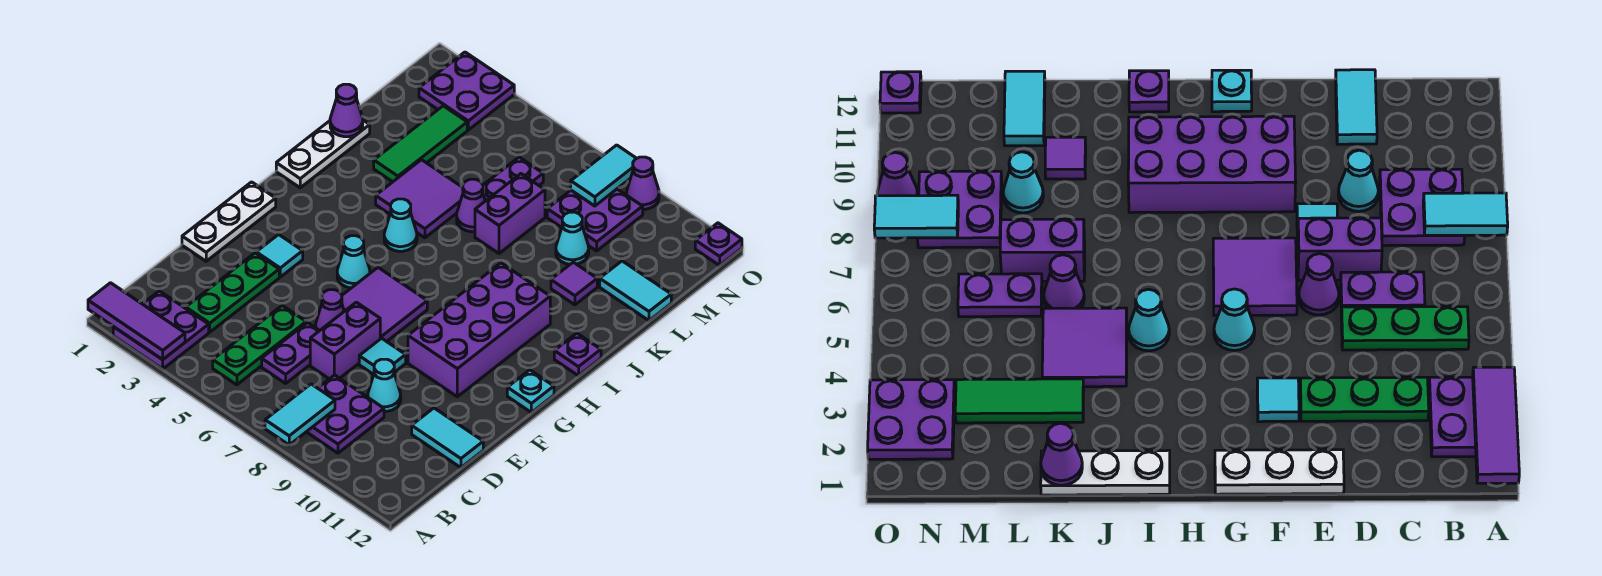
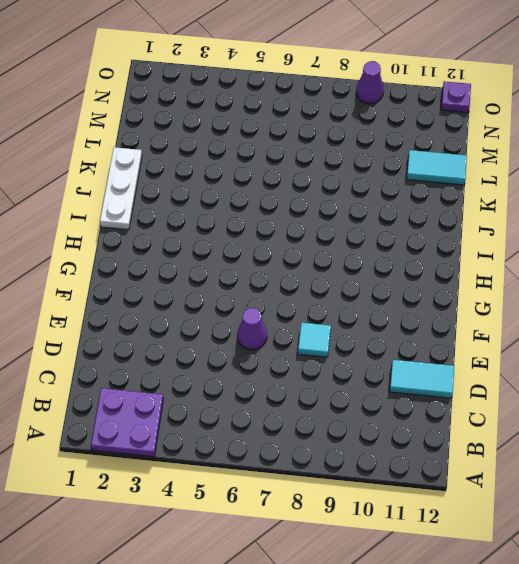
none -> green plate B5:D5 level 1
none -> purple plate B8:C9 level 1
none -> green plate C3:E3 level 1
none -> purple plate C6:D6 level 1

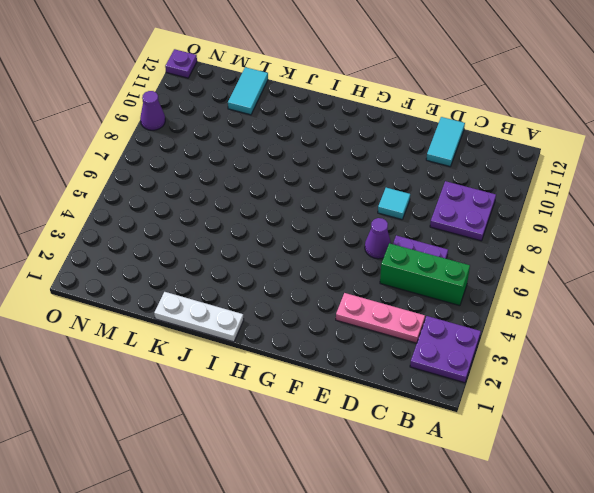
green brick B5:D5 level 1 -> green plate B5:D5 level 1
pink plate C3:E3 level 1 -> green plate C3:E3 level 1
none -> purple brick D7:E7 level 1
none -> cyan cone D9 level 1
none -> white plate E1:G1 level 1
none -> cyan tile F3 level 1

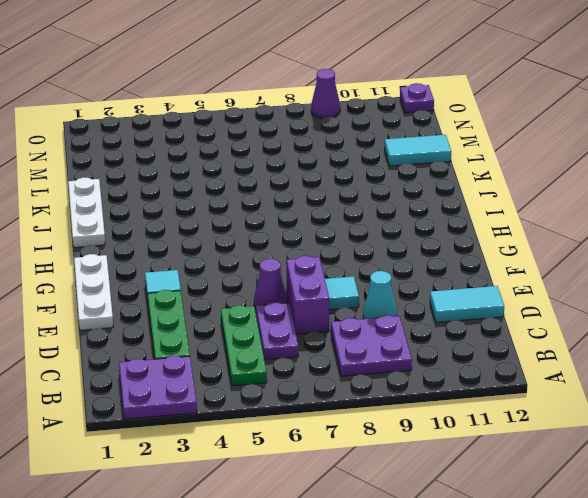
none -> purple tile F6:G7 level 1
none -> purple brick F9:I10 level 1
none -> cyan cone G5 level 1
none -> cyan plate G12 level 1

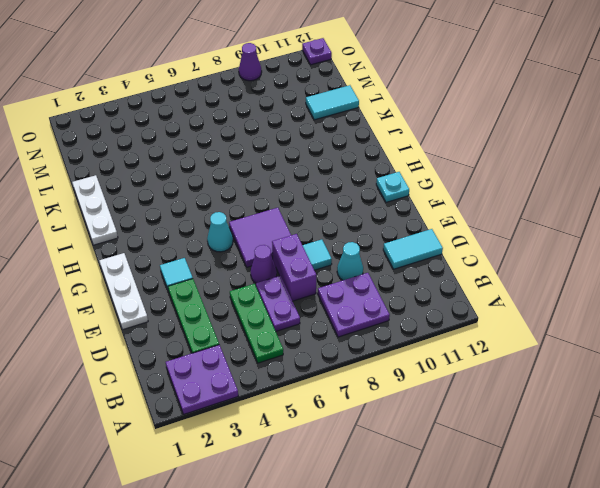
none -> purple brick F9:I10 level 1
none -> cyan cone I5 level 1
none -> purple plate I12 level 1
none -> purple tile J4:K5 level 1

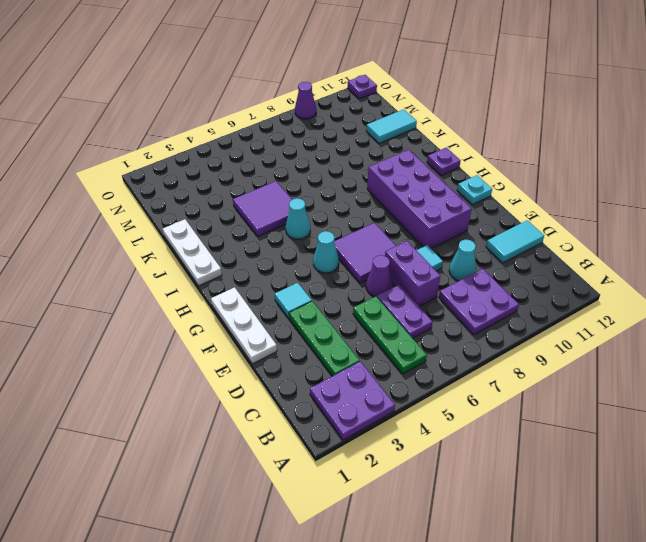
none -> green tile K3:M3 level 1
none -> purple cone K6 level 1
none -> purple brick K7:L7 level 1
none -> purple tile K10 level 1

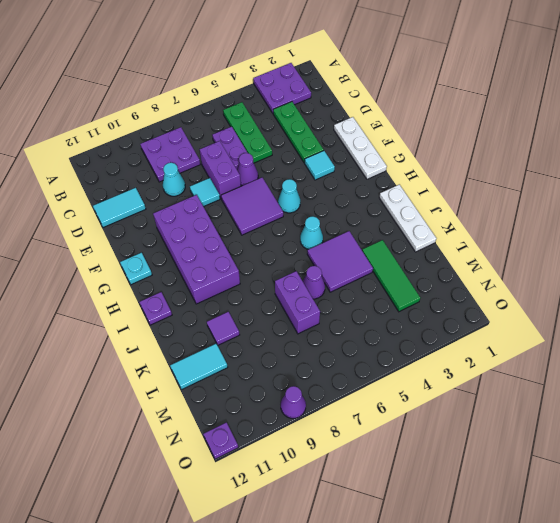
none -> purple plate L6:M6 level 1
none -> cyan cone L9 level 1
none -> purple plate M8:N9 level 1
none -> purple plate N2:O3 level 1

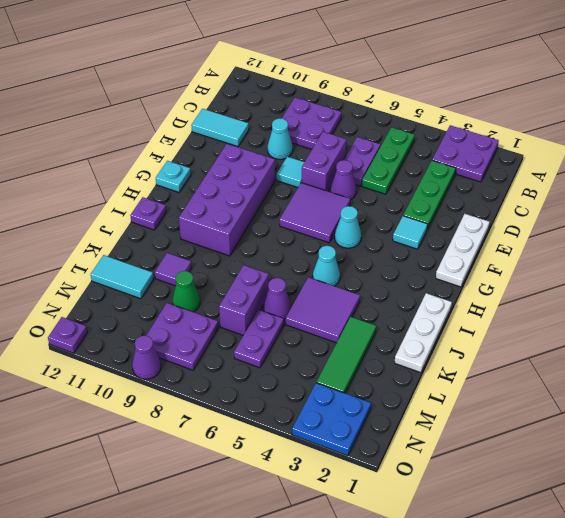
green cone L9 level 1 -> cyan cone L9 level 1
blue plate N2:O3 level 1 -> purple plate N2:O3 level 1
none -> purple tile A1:A3 level 2
none -> cyan tile A8:B8 level 2
none -> purple cone K1 level 2
none -> cyan tile N8:O8 level 2

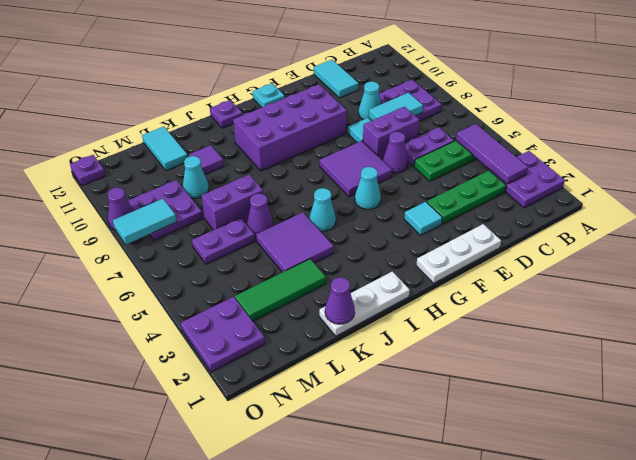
purple tile B3:B5 level 2 -> purple tile A1:A3 level 2
cyan tile C8:D8 level 2 -> cyan tile A8:B8 level 2

